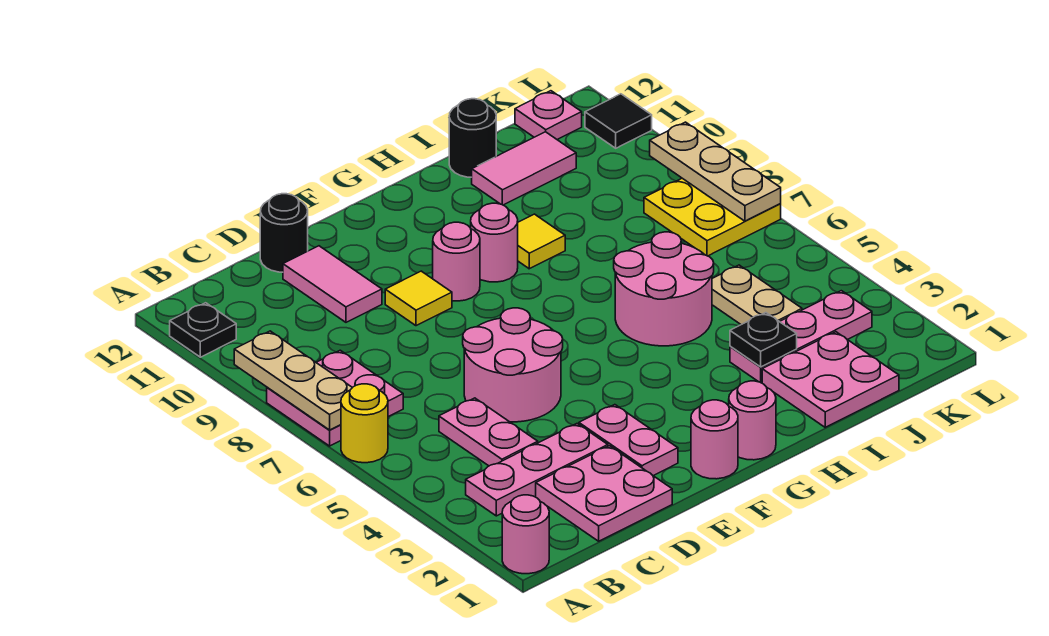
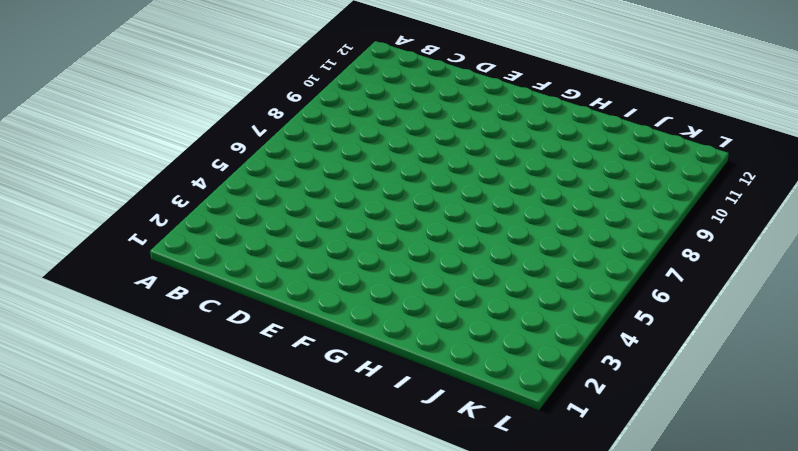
none -> pink round brick A1 level 1
none -> yellow round brick A6 level 1
none -> pink plate A7:B8 level 1

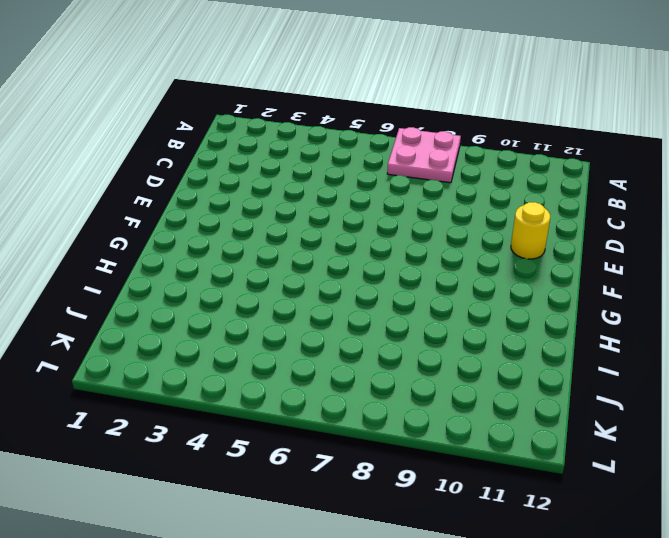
yellow round brick E11 level 1 -> yellow round brick A6 level 1
none -> pink round brick A1 level 1
none -> black plate A11 level 1
none -> pink plate B3:D3 level 1

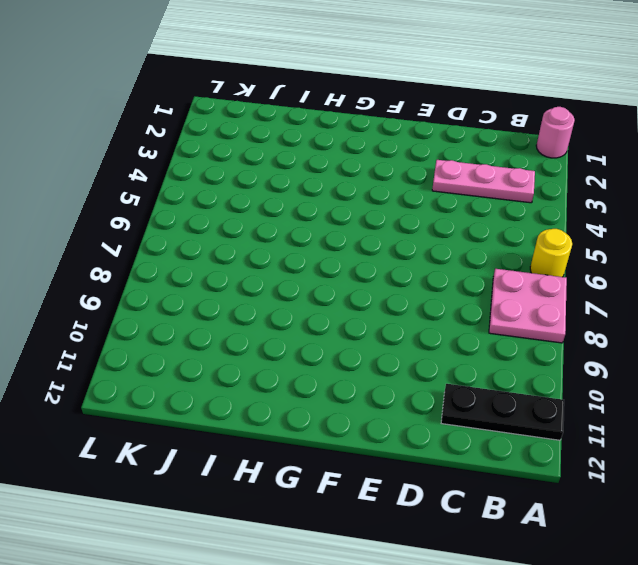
black plate A11:C11 level 1 -> black plate A11 level 1
none -> pink plate C1:D2 level 1
none -> pink plate C4:C5 level 1
none -> pink round brick D5:E6 level 1

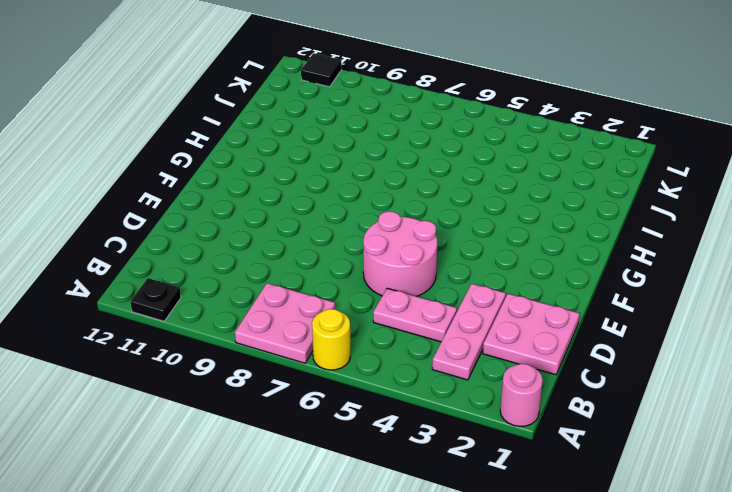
none -> pink tile D10:D11 level 1
none -> black round brick D12 level 1
none -> pink plate E2:E3 level 1

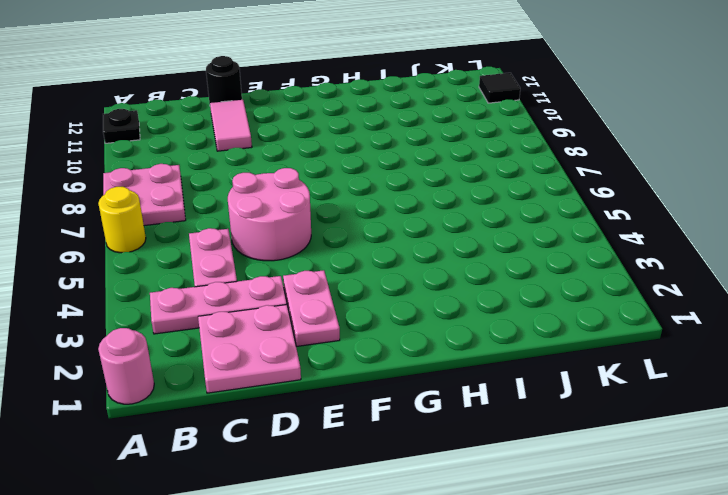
none -> yellow tile E9 level 1
none -> pink round brick F1 level 1
none -> pink round brick F9 level 1

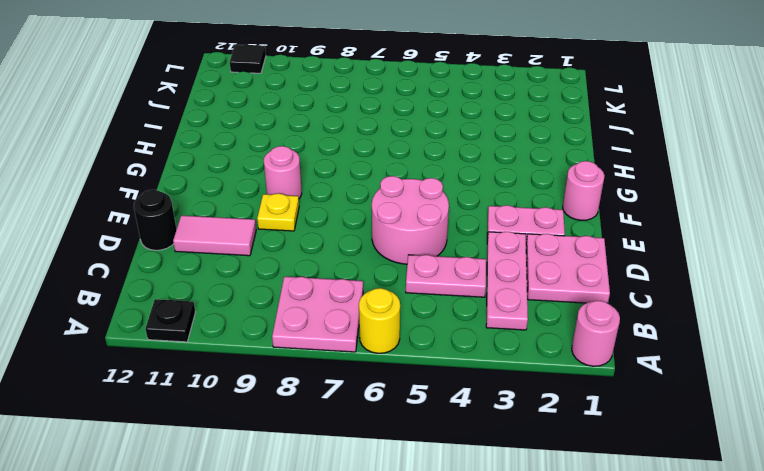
yellow plate E9 level 1 -> yellow tile E9 level 1
none -> pink round brick G1 level 1
none -> pink round brick G9 level 1
none -> pink round brick H5:I6 level 1

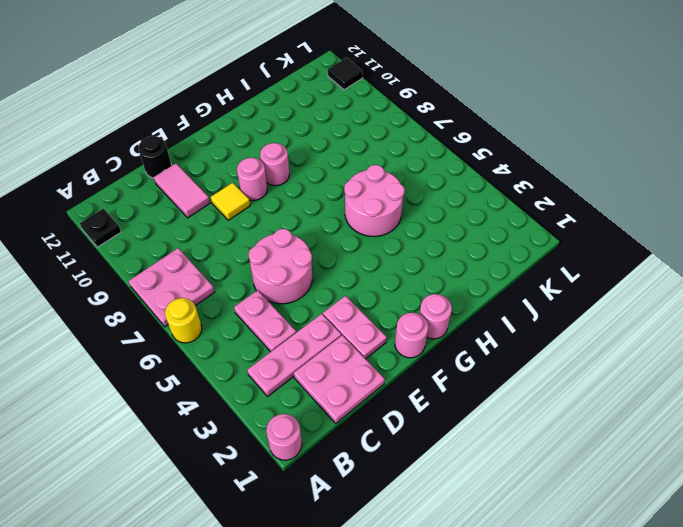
none -> yellow tile H9 level 1
none -> pink plate I1:J2 level 1
none -> pink plate I3:K3 level 1

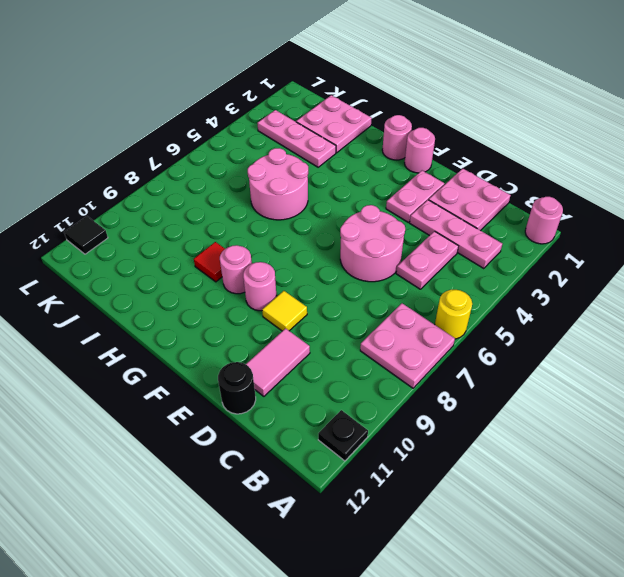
red tile H9 level 1 -> yellow tile H9 level 1
none -> pink tile I11:J11 level 1
none -> black round brick I12 level 1
none -> tan plate J4:J5 level 1

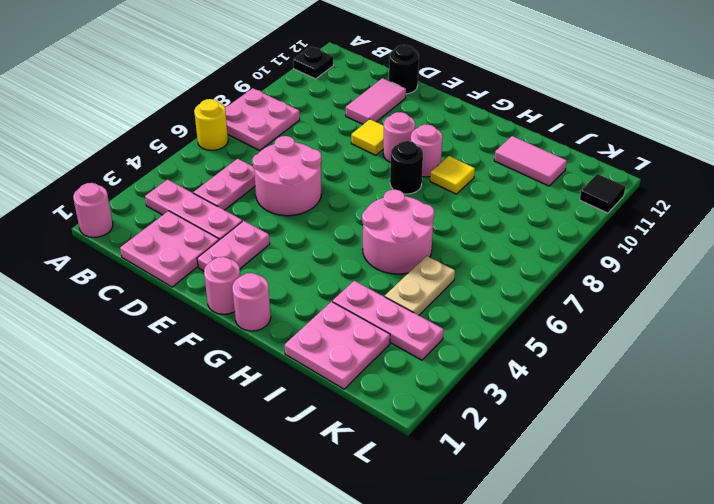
black round brick G8 level 1 -> black round brick I12 level 1
none -> yellow plate K7:L8 level 1
none -> pink plate K12 level 1
none -> tan plate A7:A9 level 2

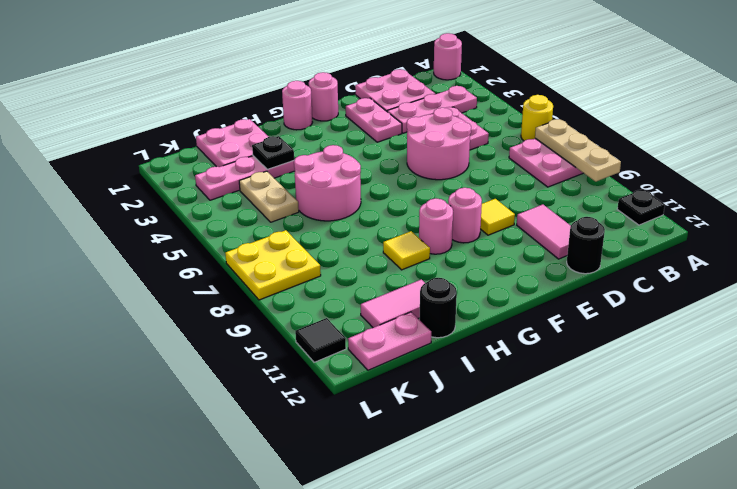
pink plate J12:K12 level 1 -> pink plate K12 level 1
none -> tan plate L7:L9 level 2

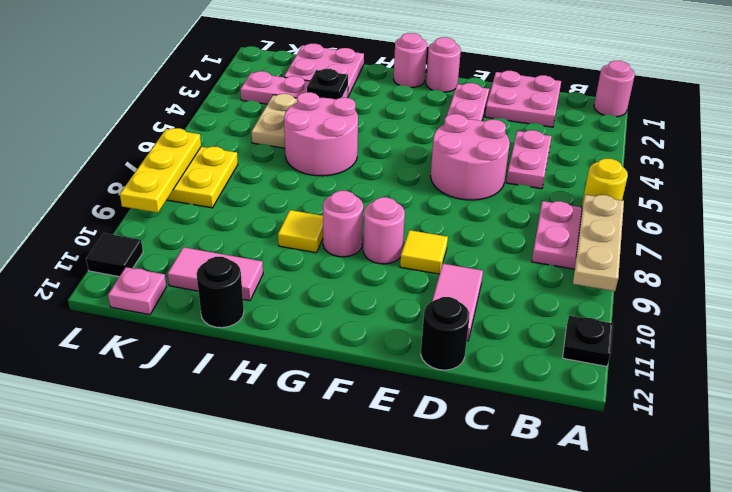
yellow plate L7:L9 level 2 -> tan plate L7:L9 level 2
none -> pink plate B3:D3 level 1

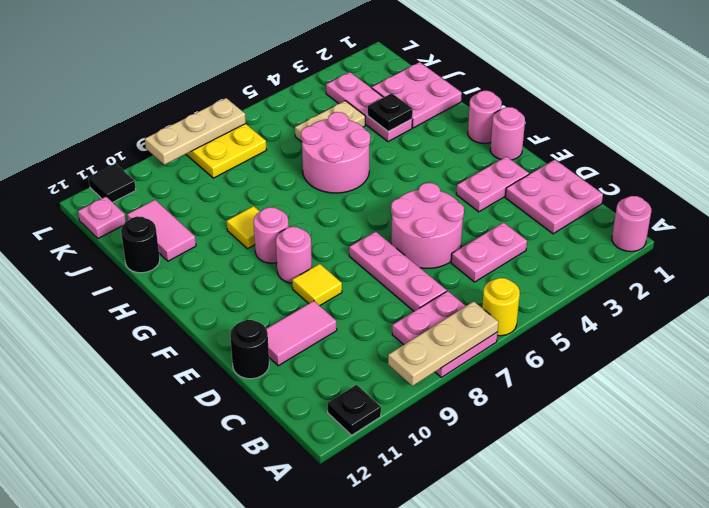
pink plate C7:E7 level 1 -> pink plate B3:D3 level 1

